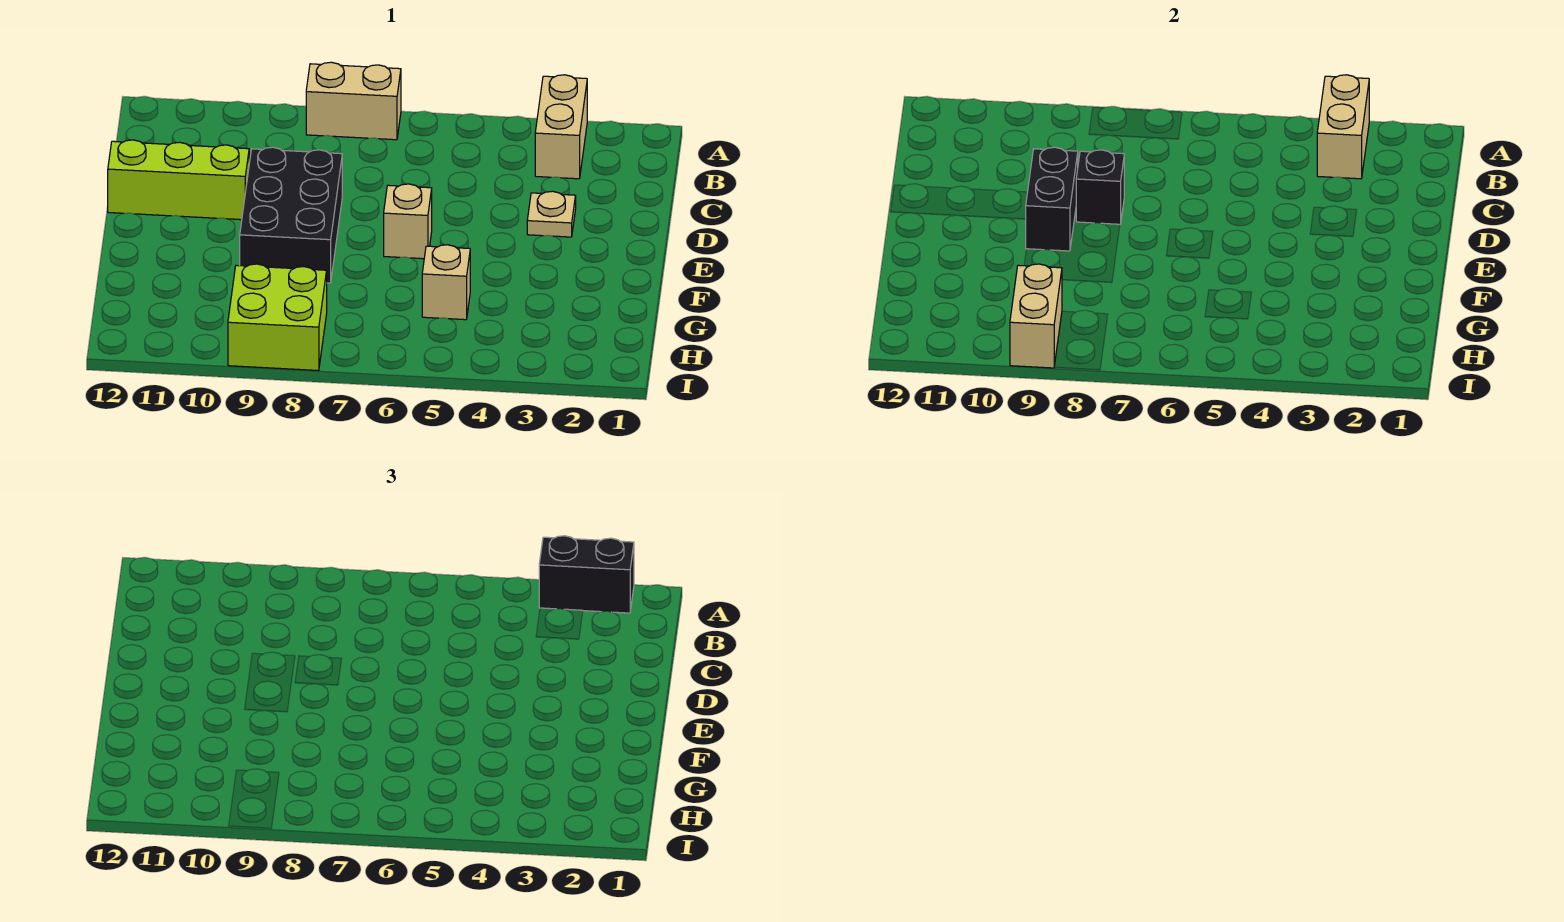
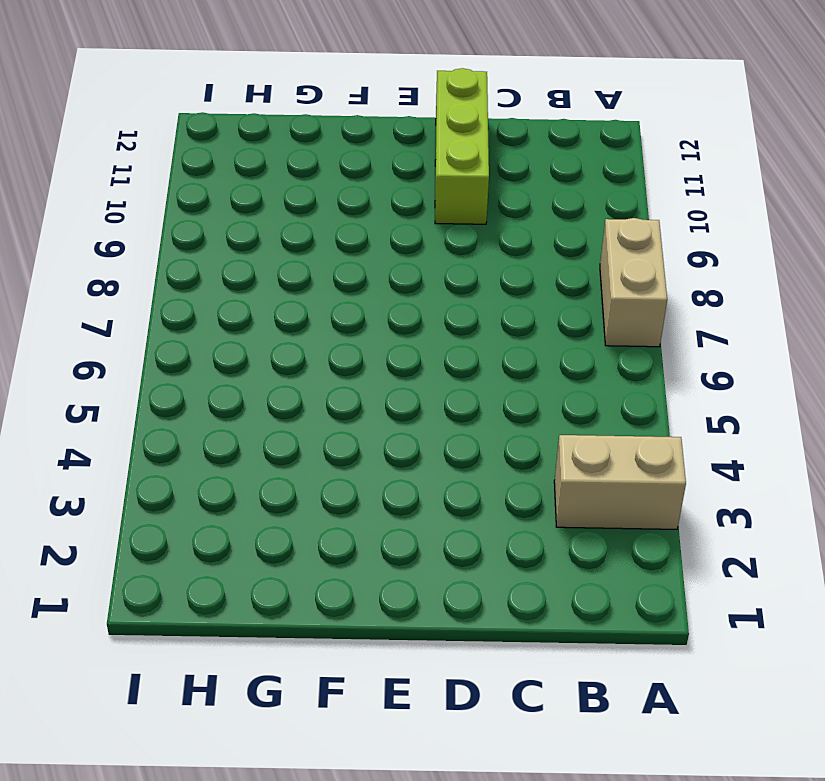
none -> tan plate D3 level 1
none -> black brick D8:F9 level 1
none -> tan brick E6 level 1

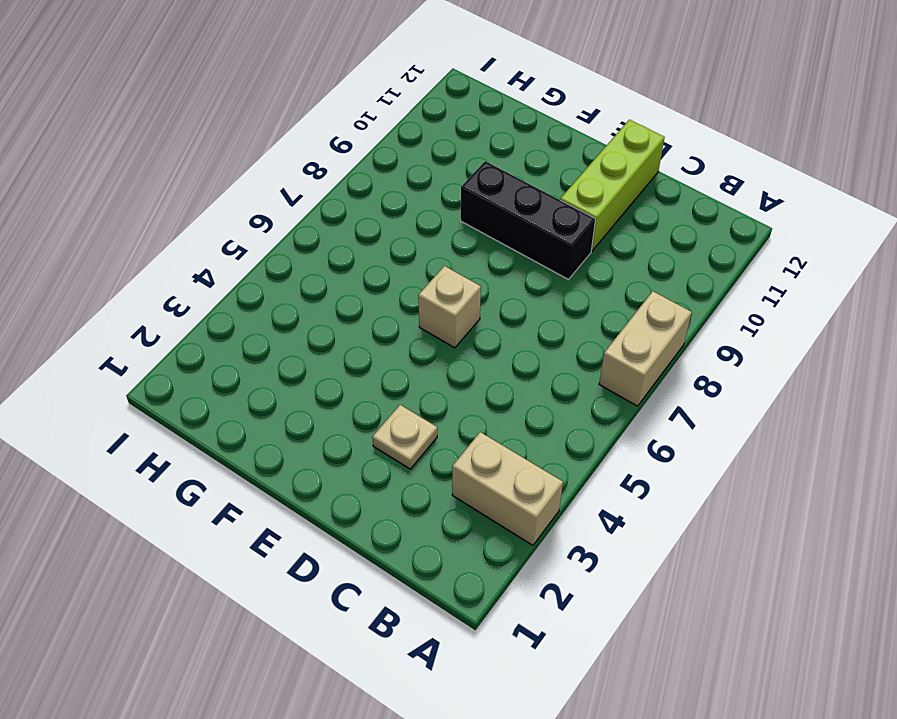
black brick D9:F9 level 1 -> black brick D8:F9 level 1
none -> tan brick G5 level 1
none -> lime brick H8:I9 level 1
none -> tan brick A3:B3 level 2

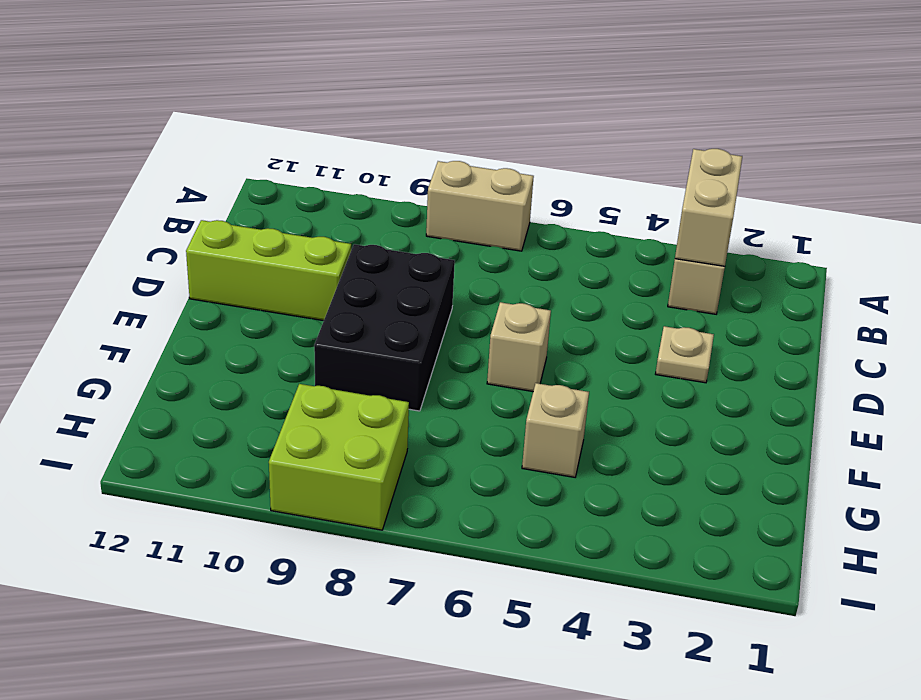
none -> black brick D8 level 2
none -> black brick D9:E9 level 2
none -> tan brick H9:I9 level 2

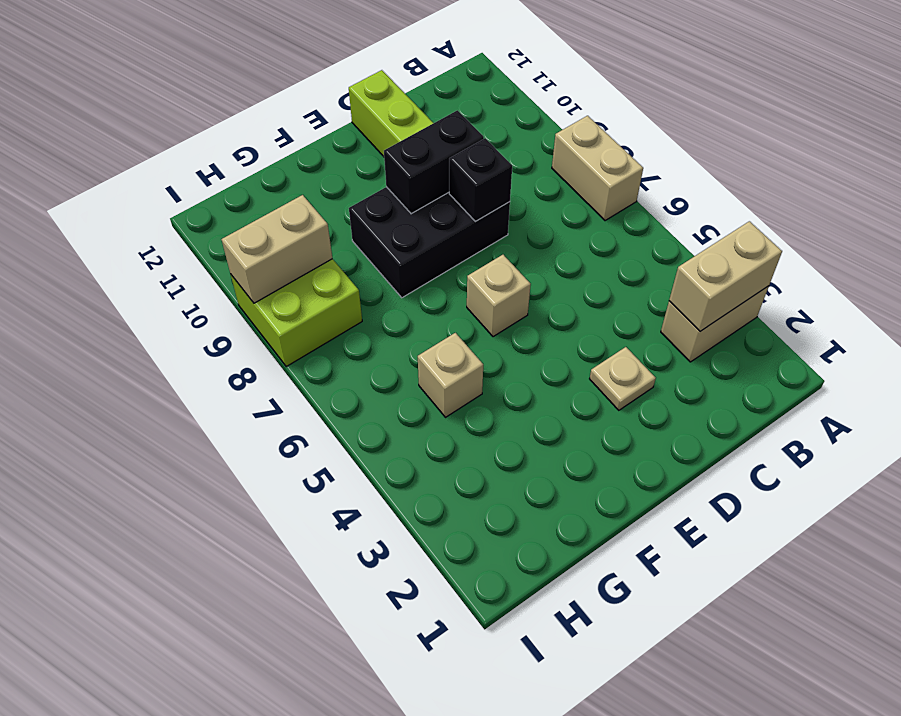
none -> black brick A2:A3 level 3

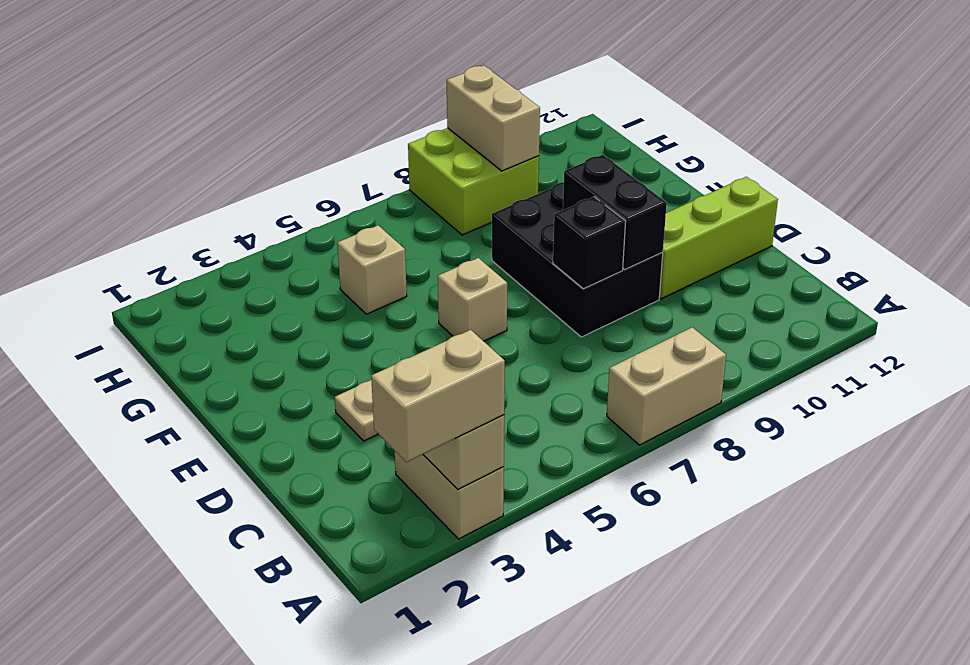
tan brick A2:A3 level 3 -> black brick A2:A3 level 3

